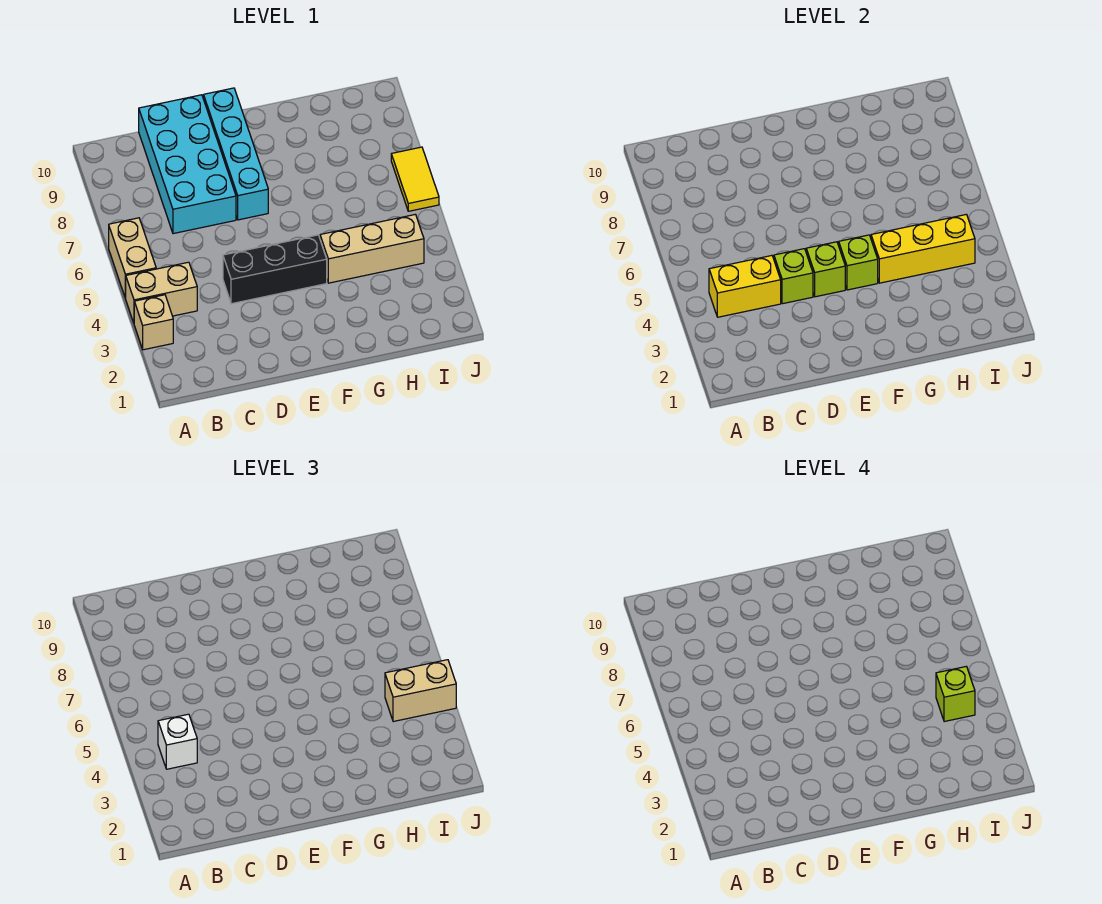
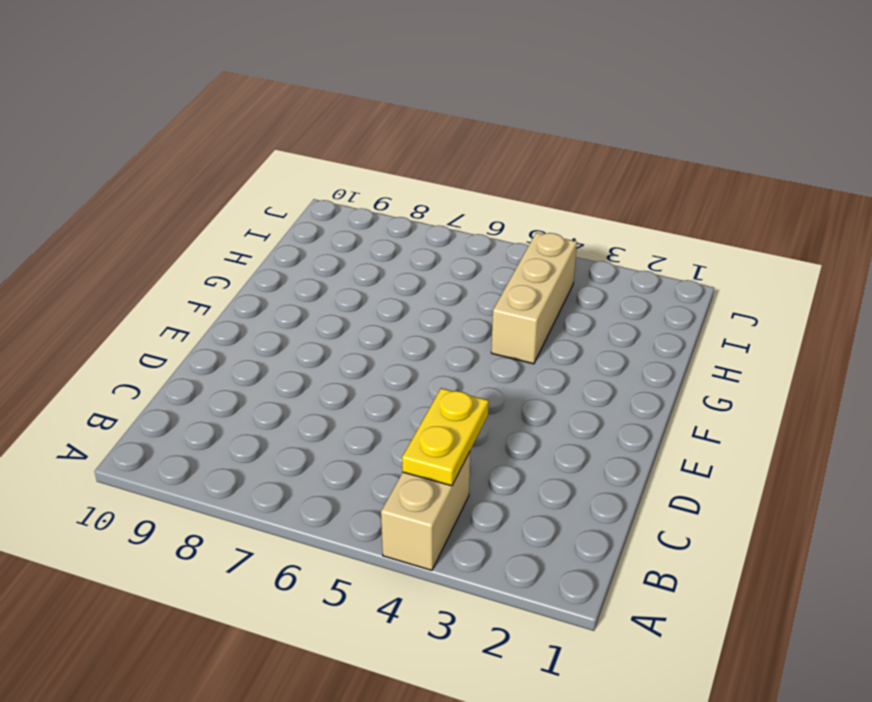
yellow plate B4:C4 level 2 -> yellow brick B4:C4 level 2
none -> tan brick A3 level 1
none -> tan brick A5:A6 level 1
none -> cyan brick C7:D10 level 1

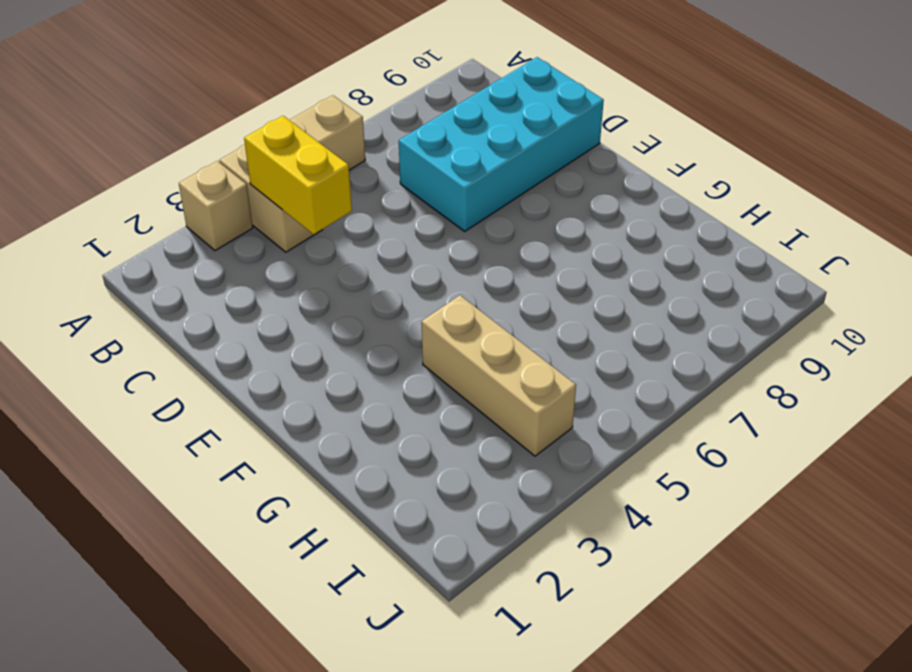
none -> black brick D4:F4 level 1
none -> cyan brick E7:E10 level 1
none -> yellow tile J6:J7 level 1

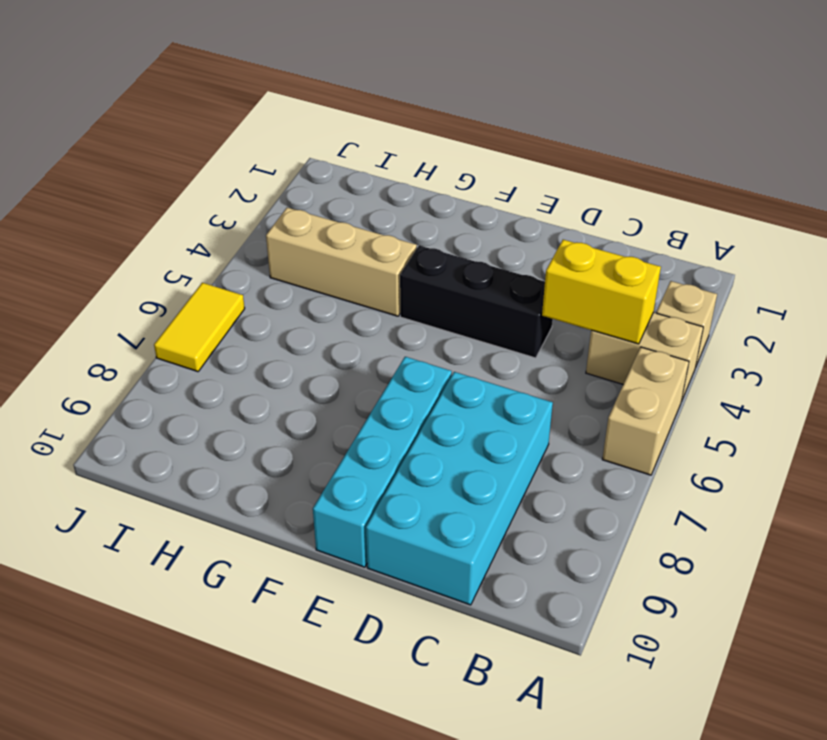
none -> lime brick D4 level 2
none -> lime brick E4 level 2
none -> lime brick F4 level 2

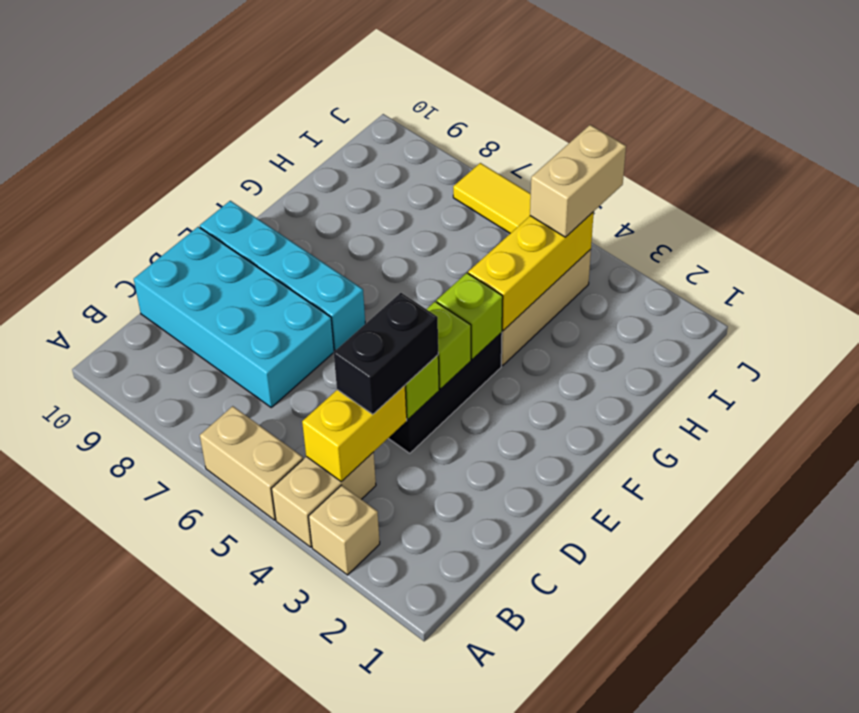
black brick C4:D4 level 3 -> none
none -> white brick B4 level 3
none -> lime brick I4 level 4

